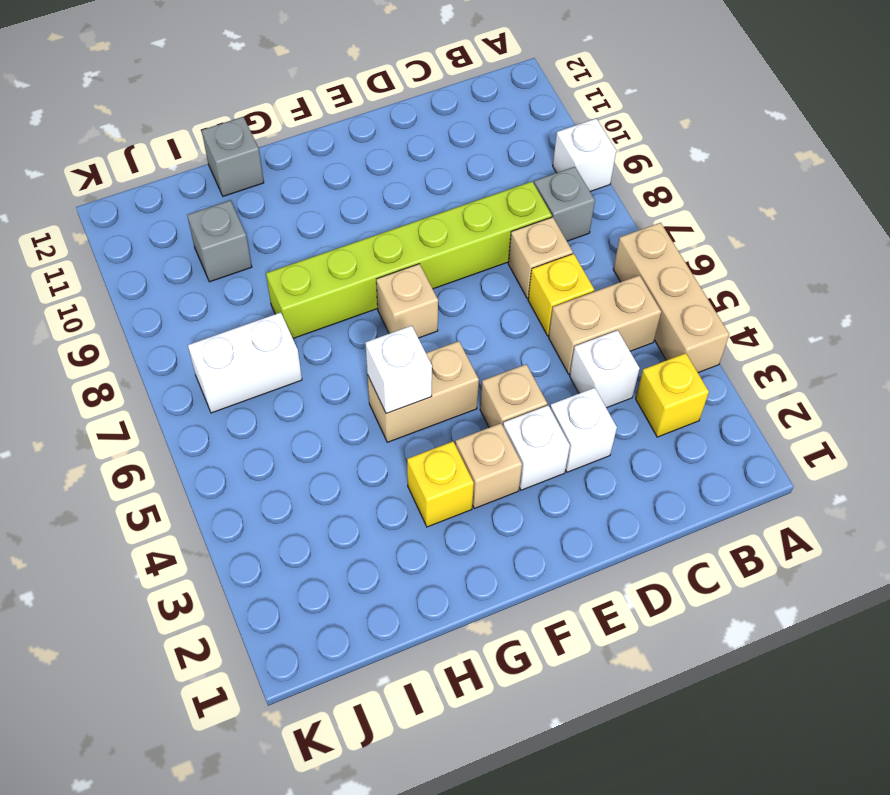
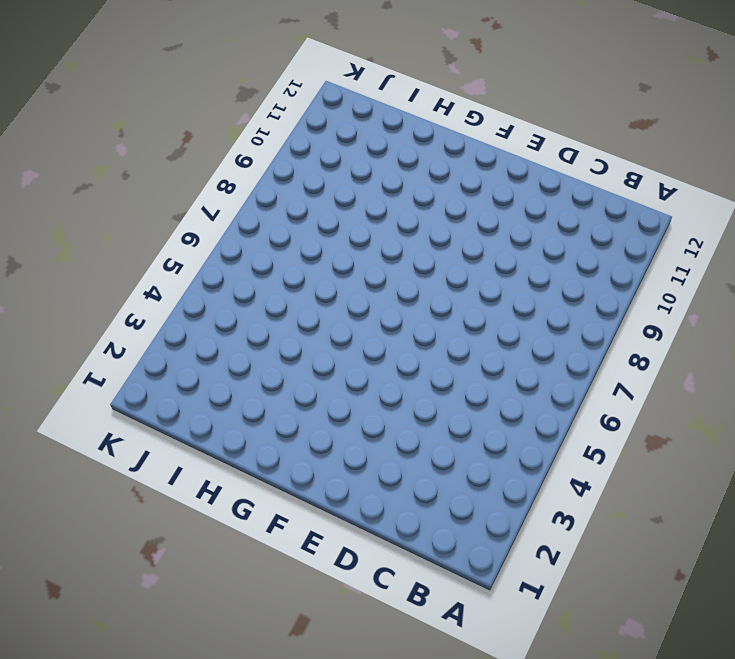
none -> tan brick A4:A6 level 1
none -> white brick A9 level 1
none -> yellow brick B3 level 1

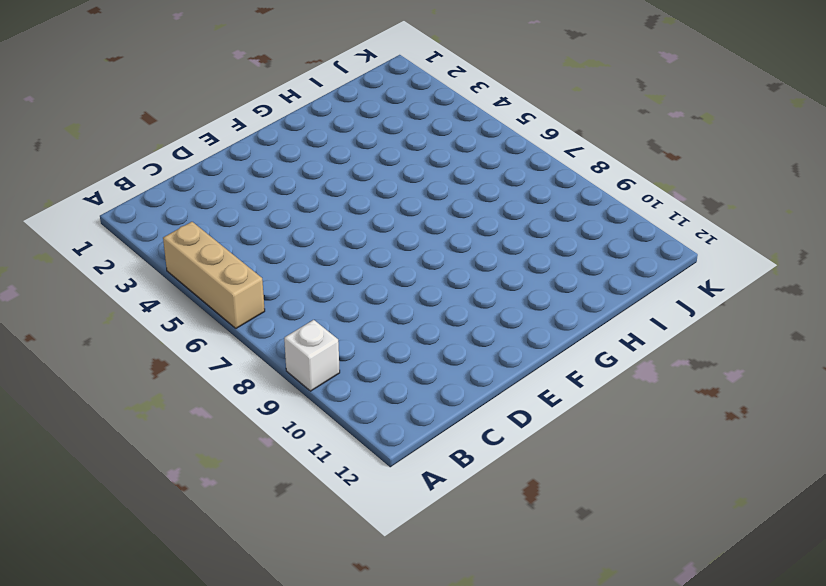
none -> yellow brick B3 level 1
none -> tan brick B5:C5 level 1
none -> grey brick B8 level 1

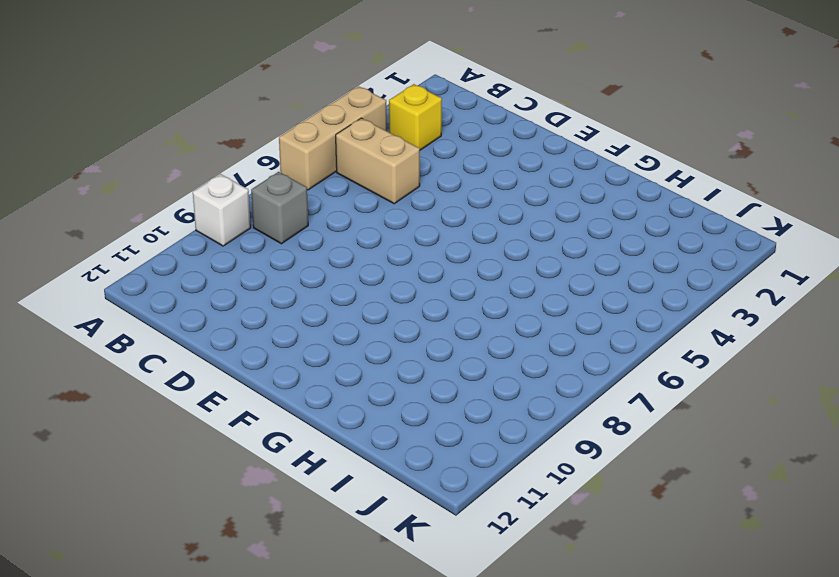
none -> white brick C4 level 1
none -> yellow brick C6 level 1
none -> tan brick C7 level 1

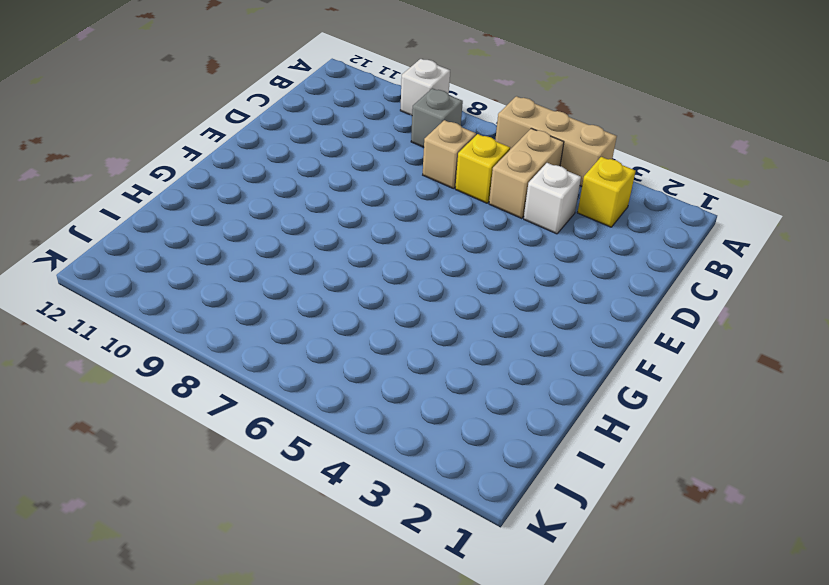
none -> lime brick C8:H8 level 1
none -> white brick D3 level 1
none -> white brick E3 level 1

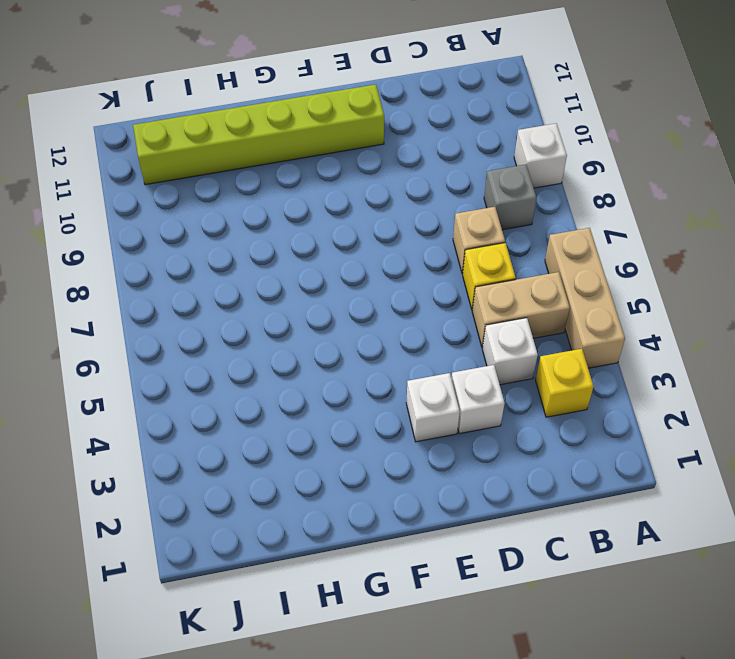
lime brick E11:J11 level 1 -> lime brick C8:H8 level 1
none -> tan brick E4 level 1
none -> tan brick F3 level 1
none -> tan brick F5:G5 level 1

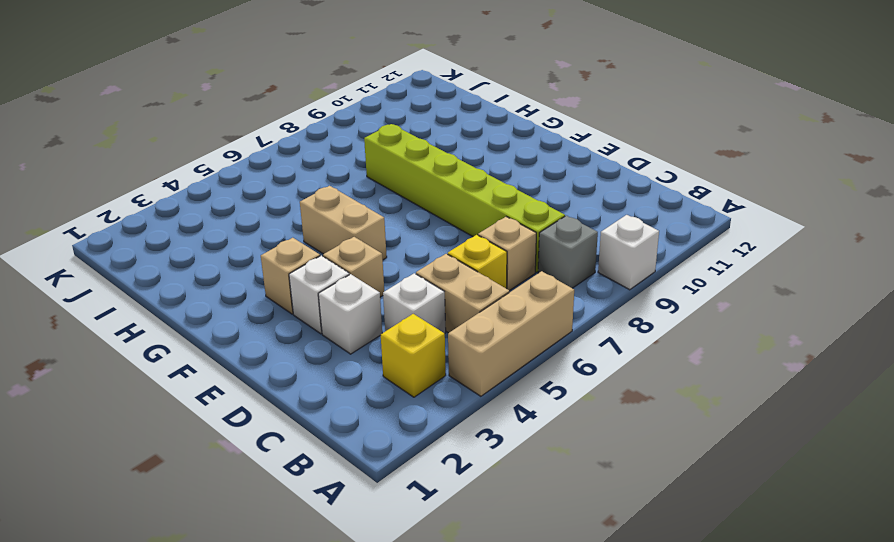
none -> tan brick F7 level 1
none -> yellow brick G3 level 1
none -> grey brick H12 level 1

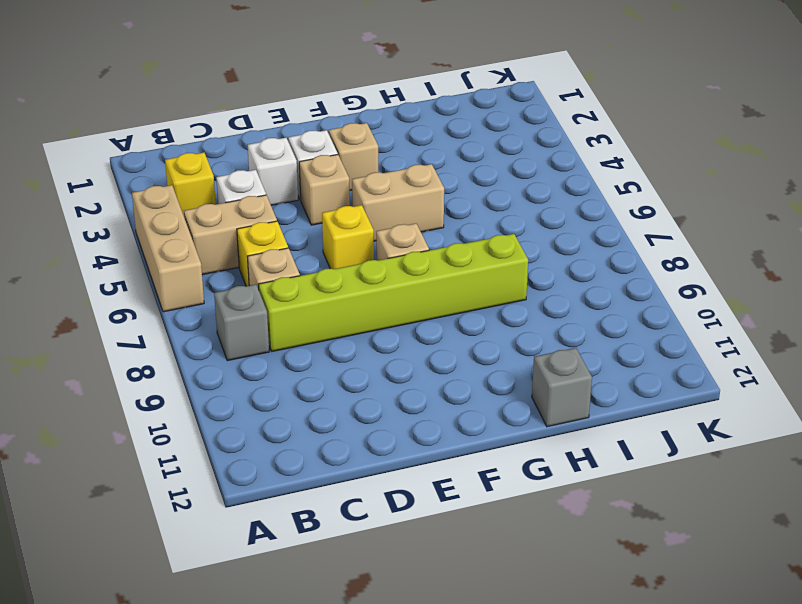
yellow brick E6 level 1 -> yellow brick G3 level 1
none -> white brick A9 level 1
none -> white brick I7:J7 level 1
none -> grey brick I10 level 1

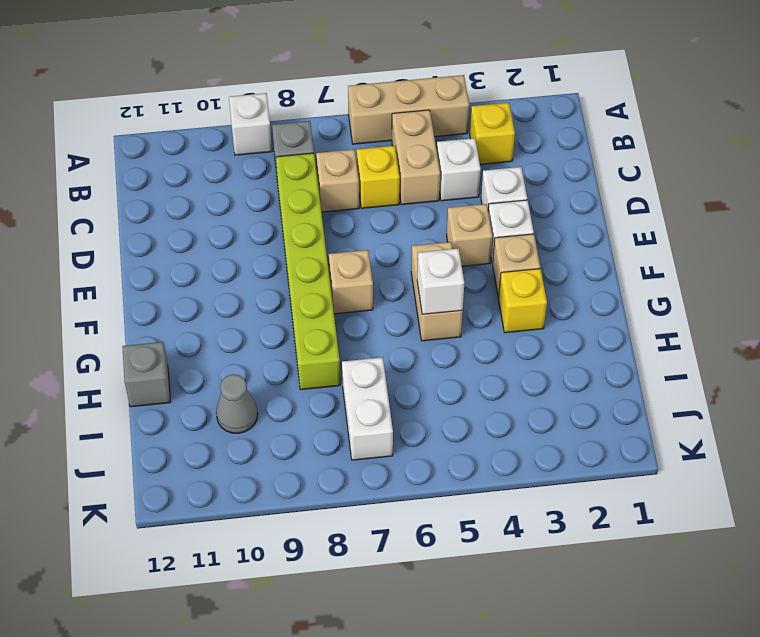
grey cone I10 level 1 -> grey brick I10 level 1

